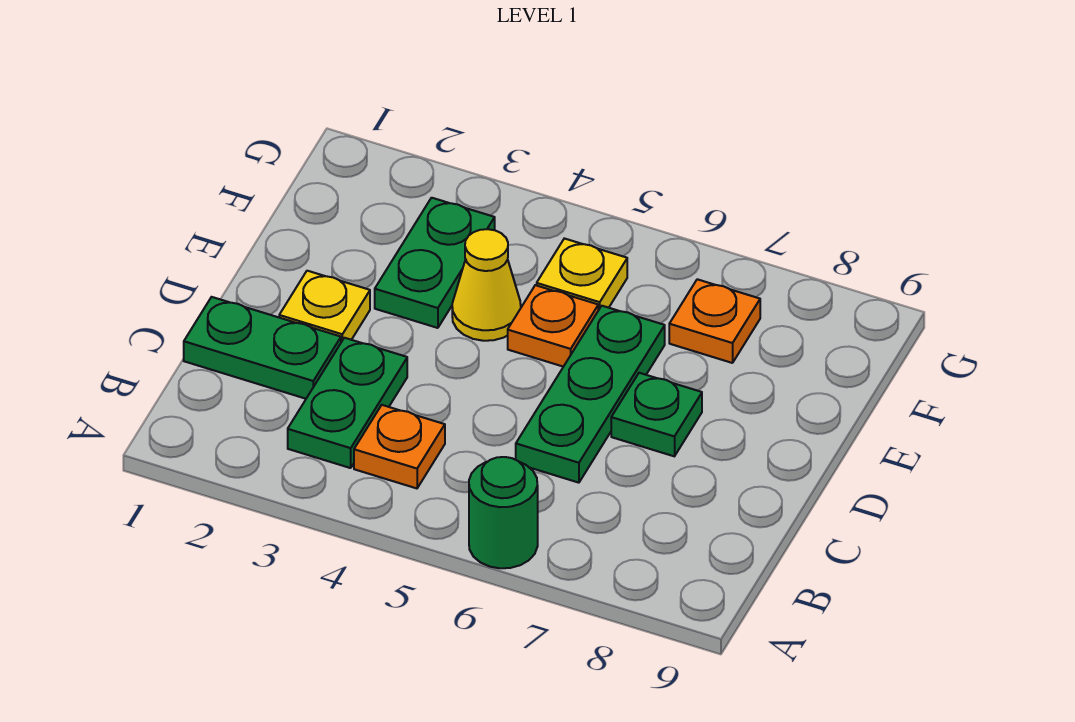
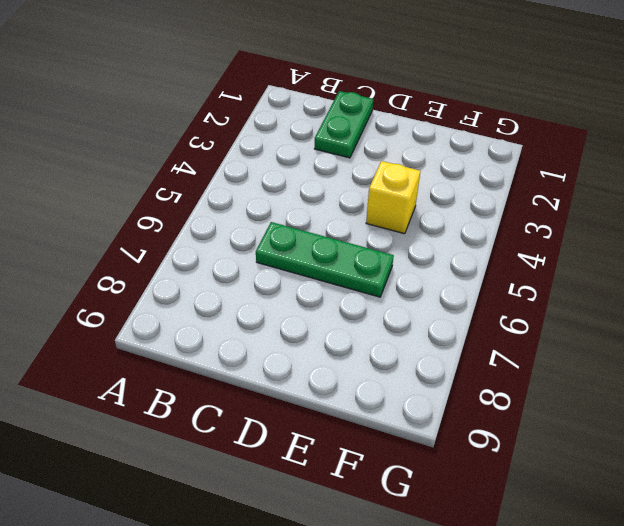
yellow brick E4 level 1 -> yellow cone E4 level 1
none -> green round brick A6 level 1
none -> green plate B3:C3 level 1
none -> orange plate B4 level 1

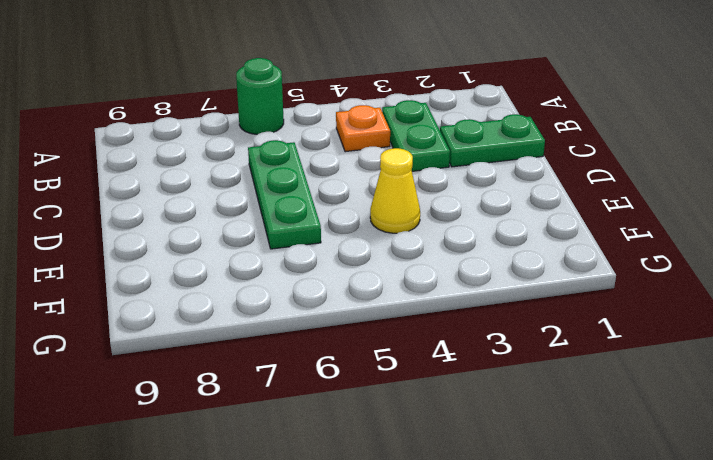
none -> yellow plate D2 level 1
none -> green plate D7 level 1
none -> green plate E3:F3 level 1

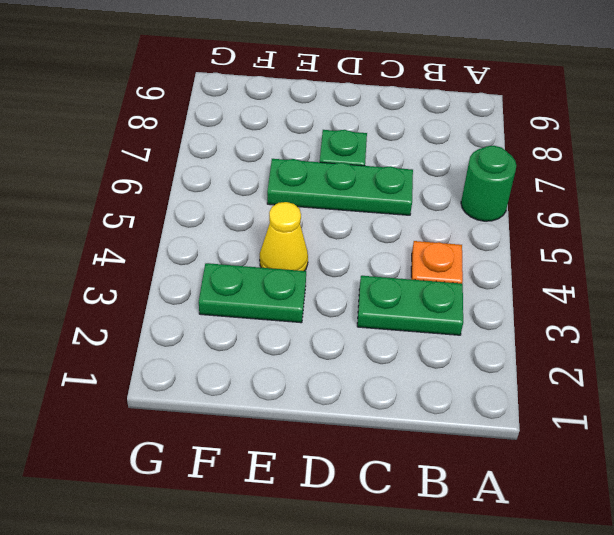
none -> green plate C1:C2 level 1
none -> yellow plate D2 level 1
none -> orange plate E5 level 1

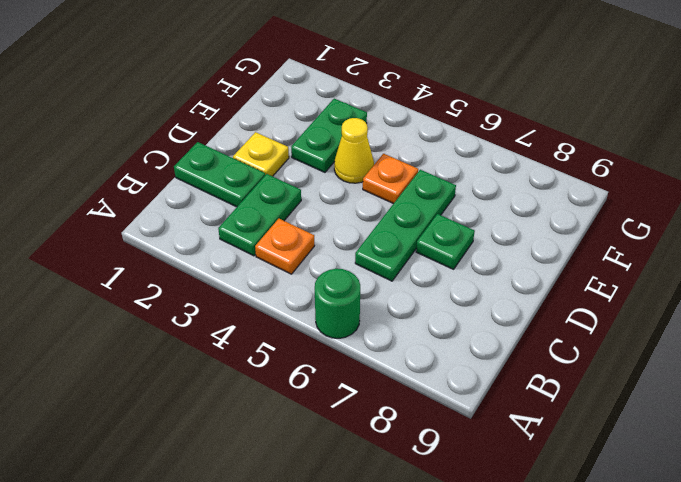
none -> yellow plate F5 level 1
none -> orange plate F7 level 1

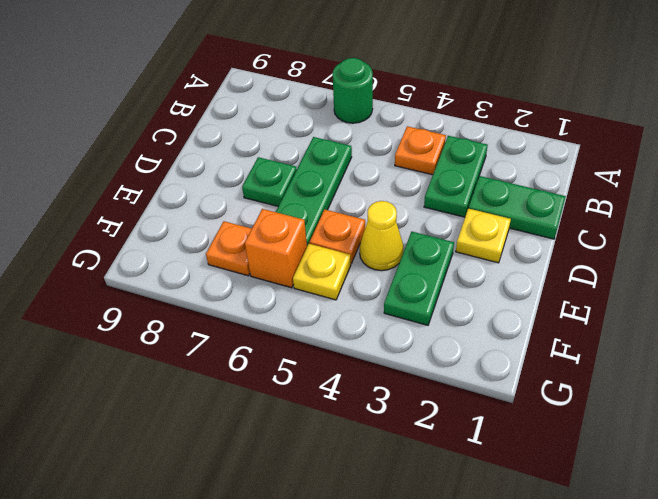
orange brick F6 level 1 -> none

